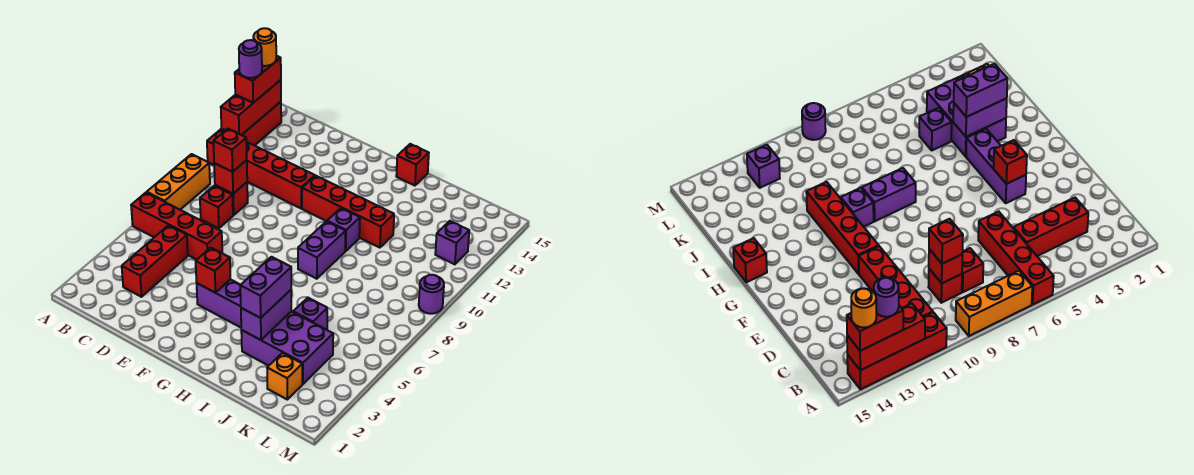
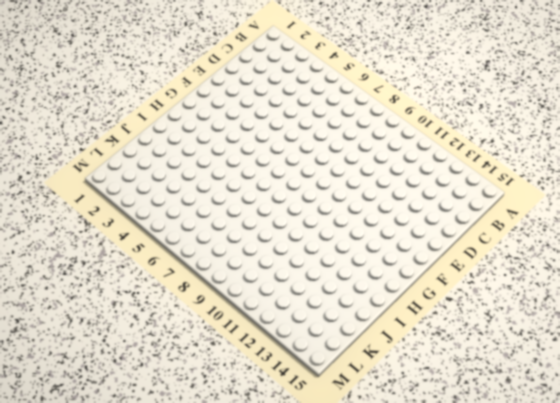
none -> red brick A6:D6 level 1
none -> orange brick A7:A9 level 1
none -> red brick A11:A14 level 1

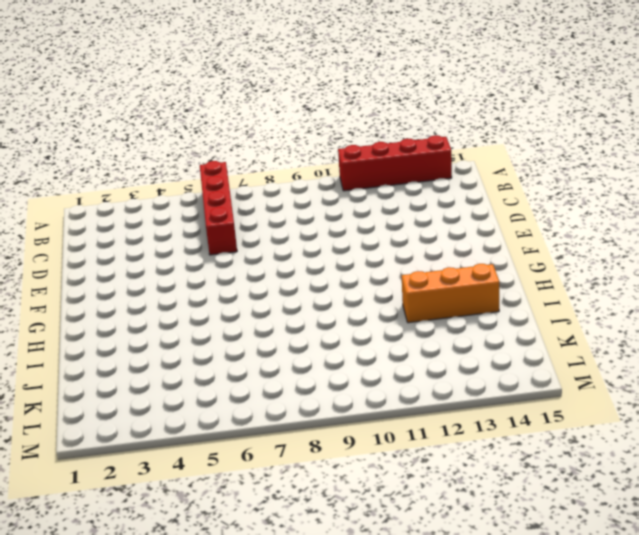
orange brick I12:I14 level 1 -> orange brick A7:A9 level 1
none -> red brick B11:E11 level 1
none -> red brick C3:C5 level 1
none -> red brick C8 level 1

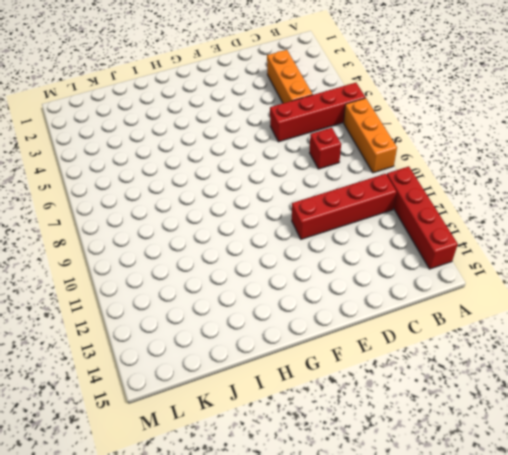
orange brick C3:C5 level 1 -> red brick C3:C5 level 1
none -> red brick C9 level 1
none -> purple brick F4:H4 level 1
none -> red brick F11:I11 level 1

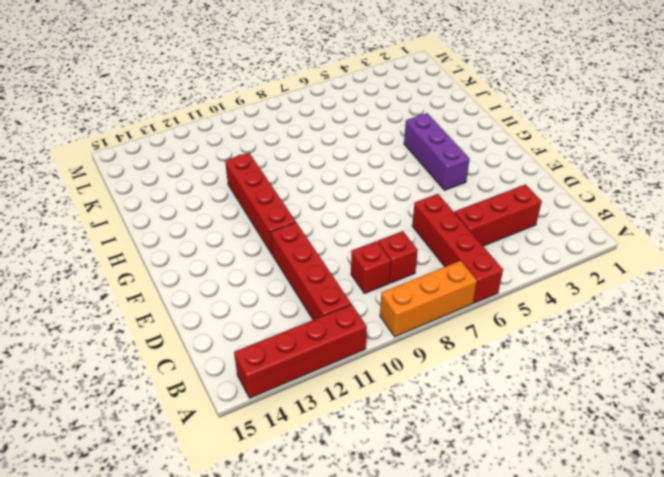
none -> purple brick H8:H9 level 1
none -> purple brick H10 level 1
none -> red brick H15 level 1

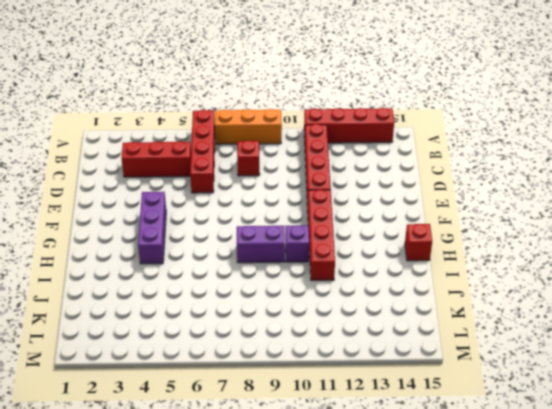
none -> red brick C9 level 1
none -> purple brick I3:K4 level 1
none -> purple brick J5 level 1

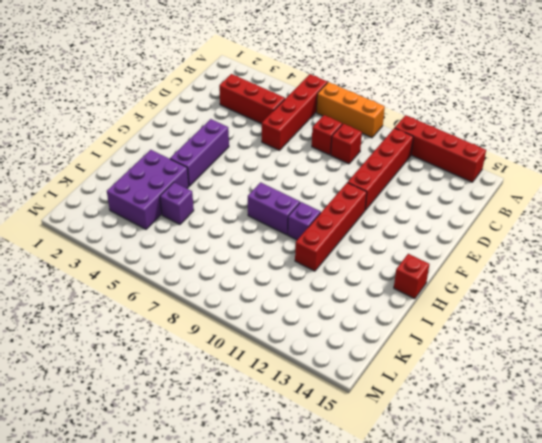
none -> orange brick K2 level 1
none -> purple brick L12 level 1
none -> purple round brick M9 level 1

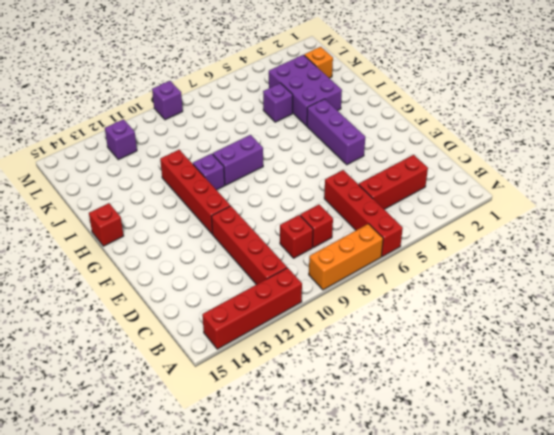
purple brick M9 level 1 -> purple round brick M9 level 1
none -> red brick A12:A14 level 2
none -> red brick C9 level 2
none -> red brick F4 level 2

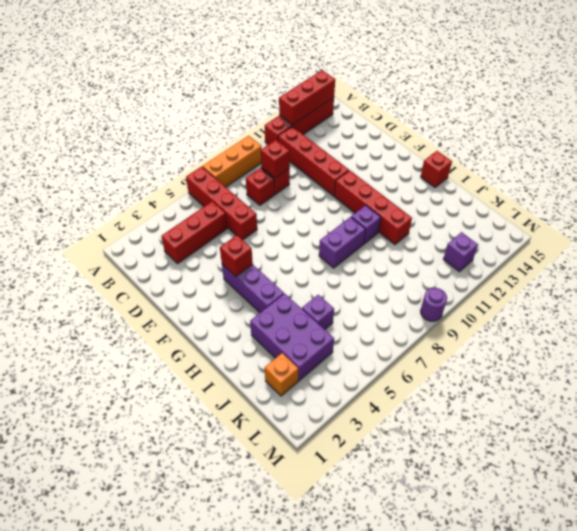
none -> purple brick I3:I4 level 2
none -> red brick A13:A14 level 3
none -> red brick C9 level 3

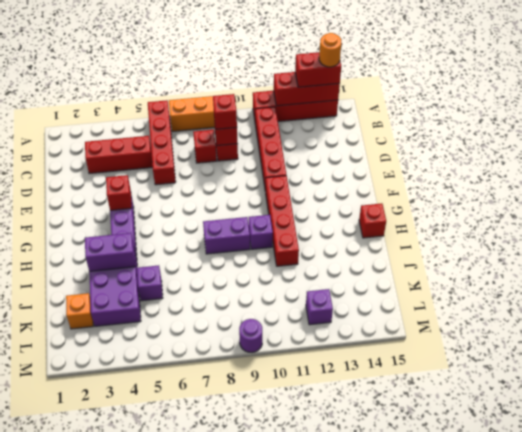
none -> purple brick I3:I4 level 3
none -> purple round brick A13 level 4

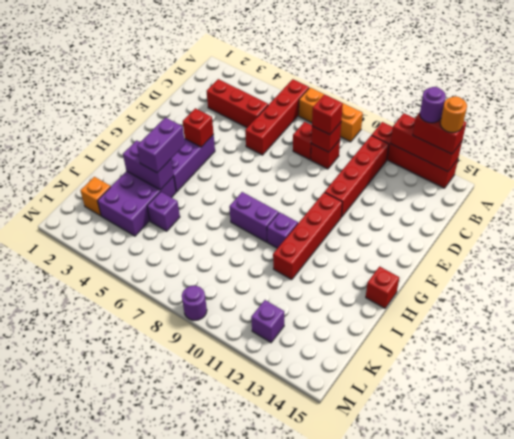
purple brick H4:I4 level 3 -> purple brick I3:I4 level 3

